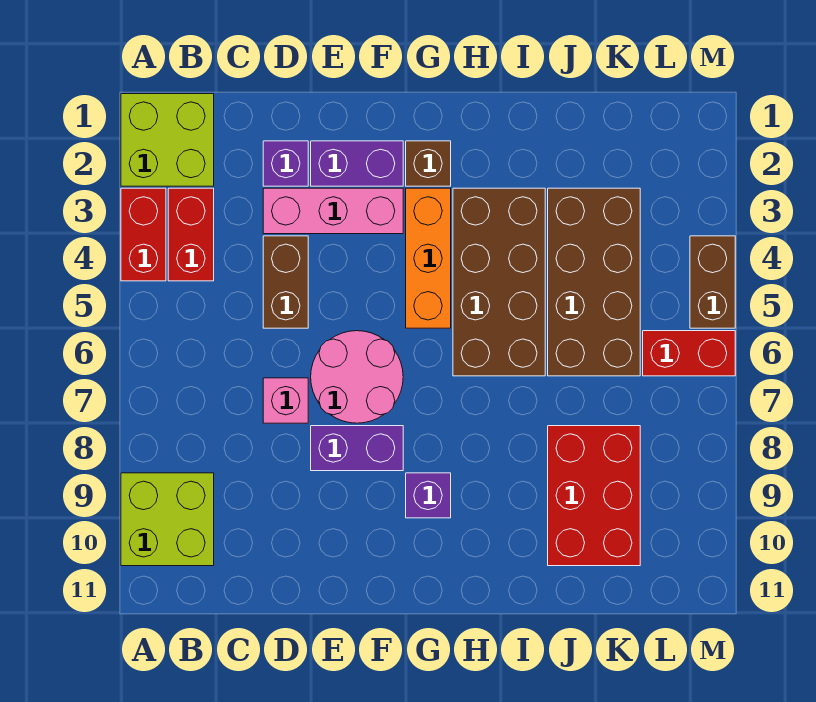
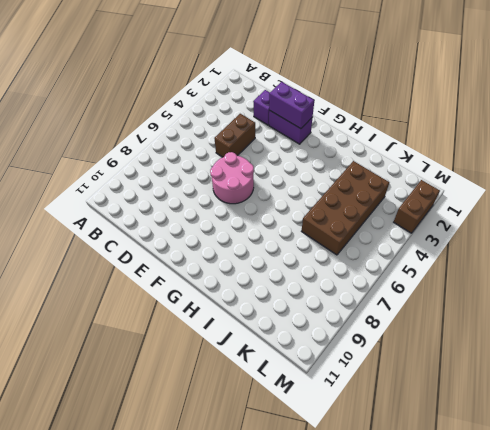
purple brick E2:F2 level 2 -> purple brick E8:F8 level 1
brown brick M2:M3 level 1 -> brown brick M4:M5 level 1
none -> lime brick A1:B2 level 1
none -> red brick A3:A4 level 1
none -> lime brick A9:B10 level 1

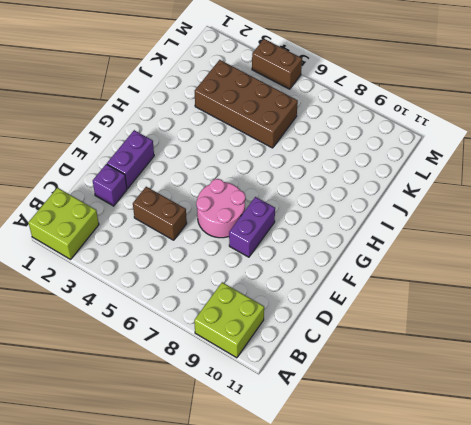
none -> red brick A3:A4 level 1
none -> red brick B3:B4 level 1
none -> pink brick D3:F3 level 1

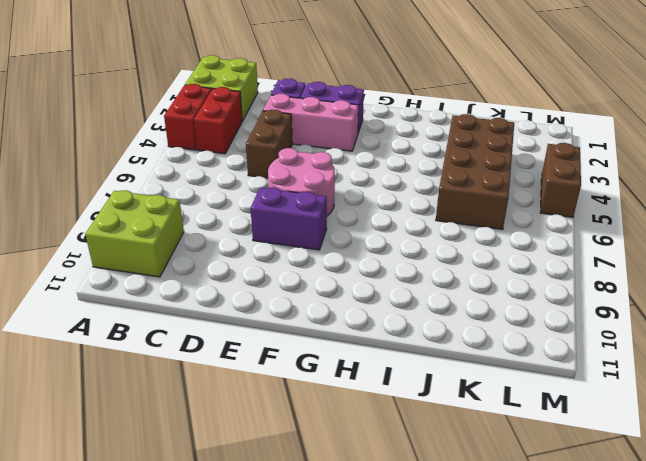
none -> pink brick D7 level 1
none -> brown brick G2 level 1
none -> orange brick G3:G5 level 1

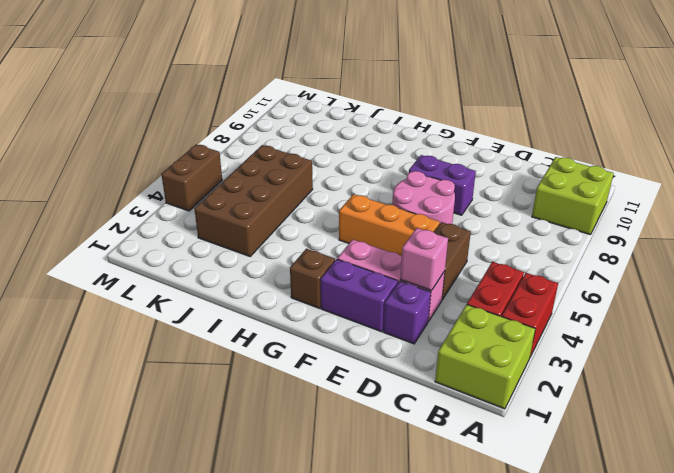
pink brick D3 level 2 -> pink brick D7 level 1
orange brick E5:G5 level 1 -> orange brick G3:G5 level 1
none -> purple brick G9 level 1
none -> brown brick H3:I6 level 1
none -> red brick J8:K10 level 1

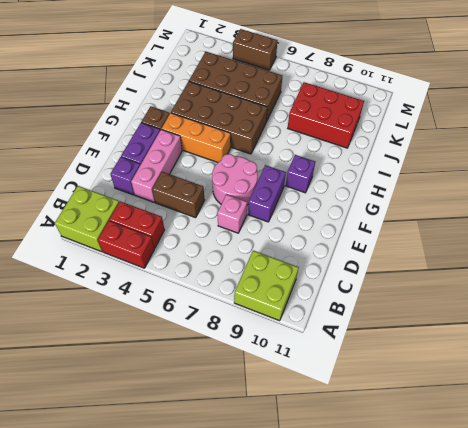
none -> red brick L6:M6 level 1

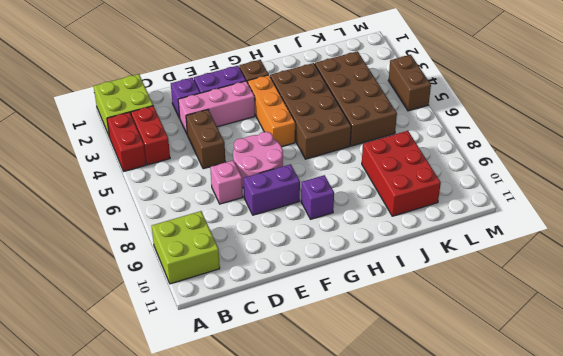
none -> red brick L6:M6 level 1

